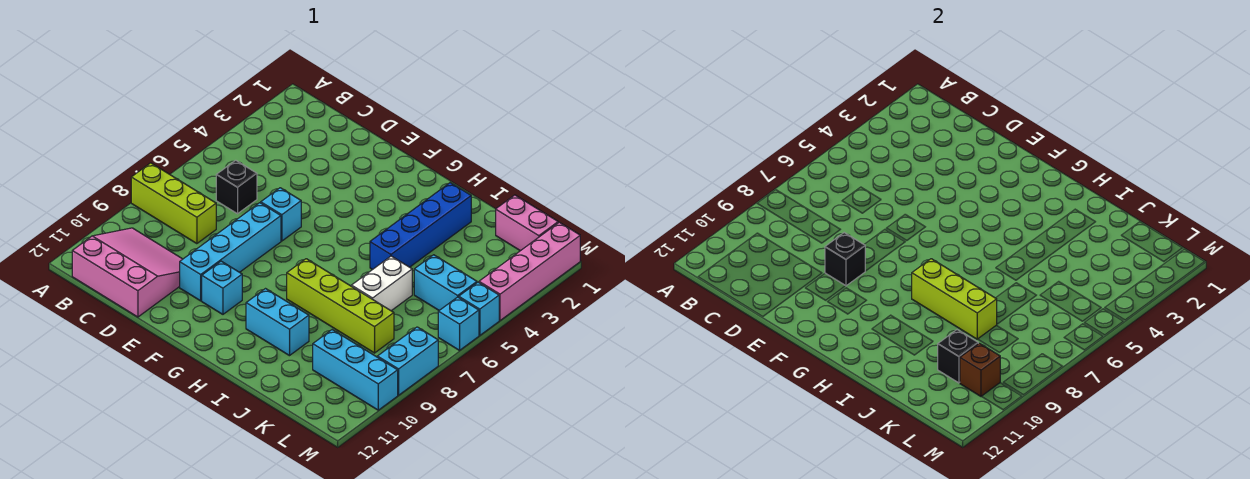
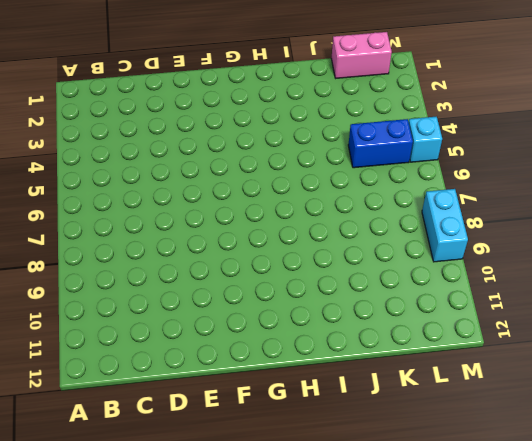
blue brick K5:L5 level 1 -> cyan brick K5:L5 level 1
none -> lime brick A8:C8 level 1
none -> pink slope B10:D12 level 1 top 12
none -> black brick C6 level 1

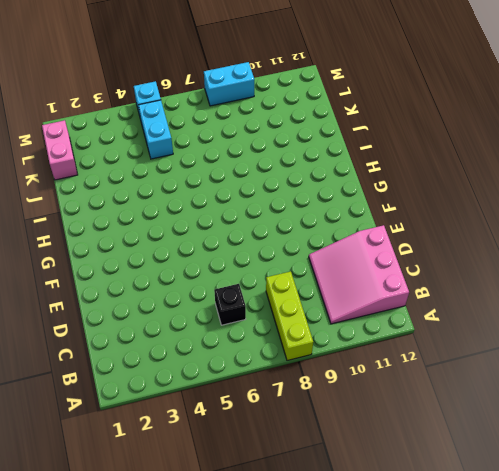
none -> cyan brick E6 level 1
none -> cyan brick E7:E10 level 1
none -> cyan brick F10 level 1

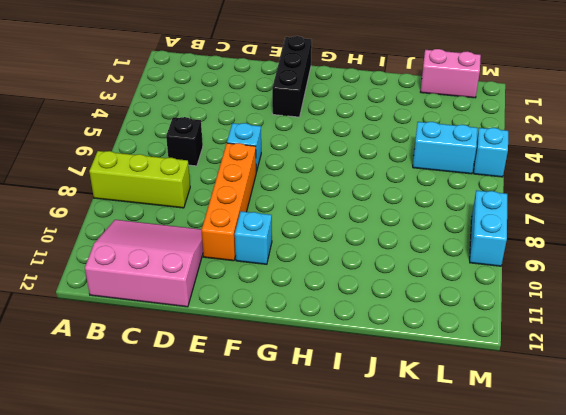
orange brick E7:E10 level 1 -> cyan brick E7:E10 level 1
black brick F1:F3 level 1 -> none
none -> lime brick H8:K8 level 1
none -> cyan brick H10:I10 level 1
none -> blue brick I2:I5 level 1

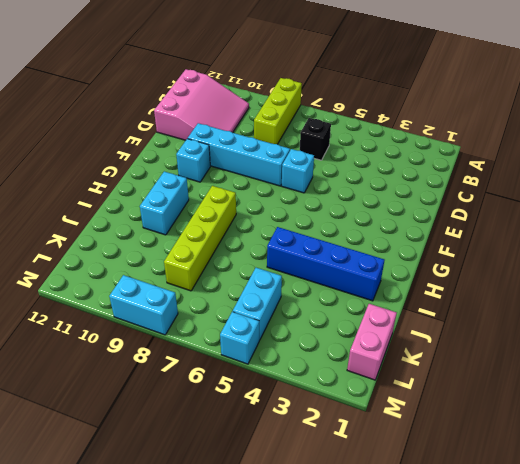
none -> white brick J6:J7 level 1
none -> cyan brick K10:M10 level 1
none -> pink brick M1:M4 level 1

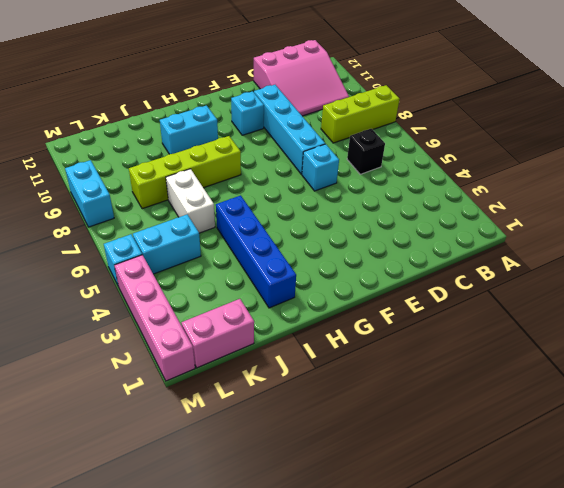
none -> cyan brick K10:M10 level 1
none -> cyan brick M6 level 1
none -> black brick E9 level 2

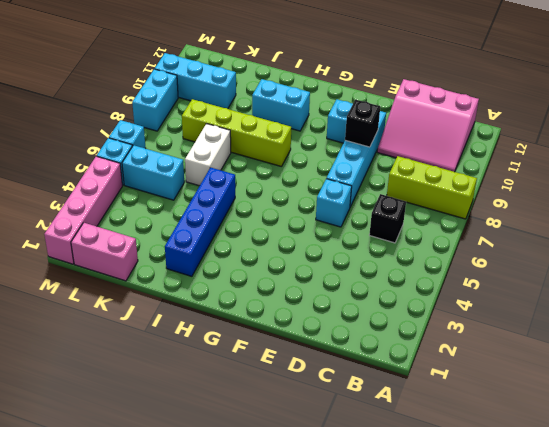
none -> lime brick H8:J8 level 2
none -> black brick K10 level 2
none -> brown brick L10 level 2

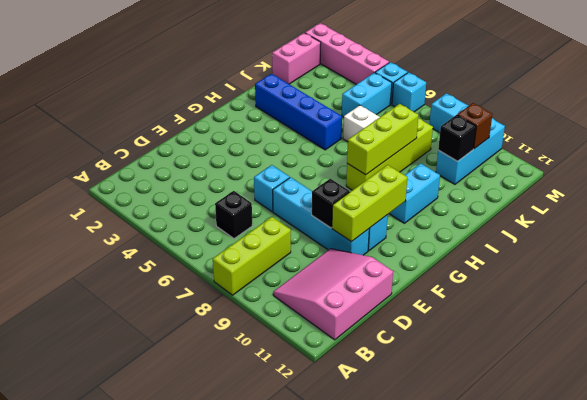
lime brick E10:G10 level 2 -> none

